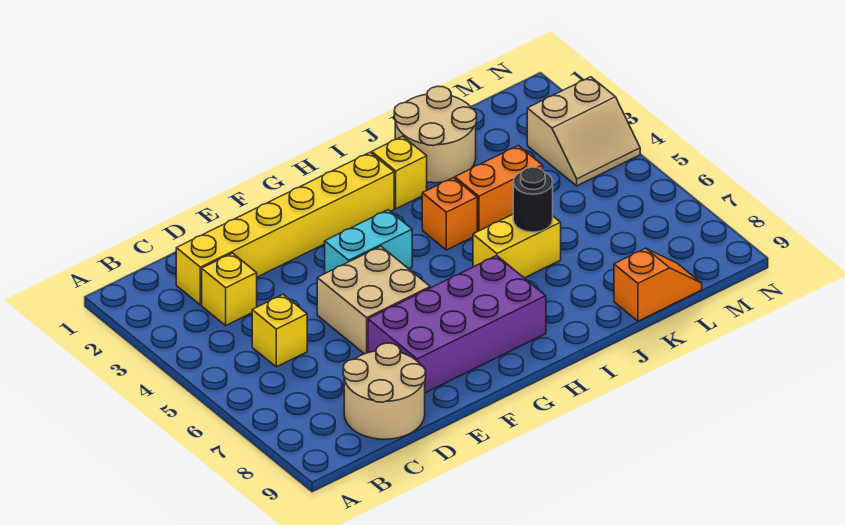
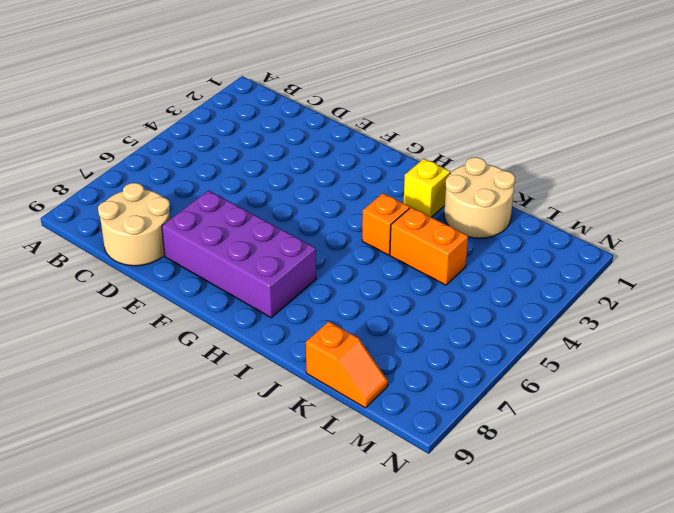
none -> yellow brick C2:H2 level 1
none -> yellow brick C3 level 1
none -> yellow brick C5 level 1

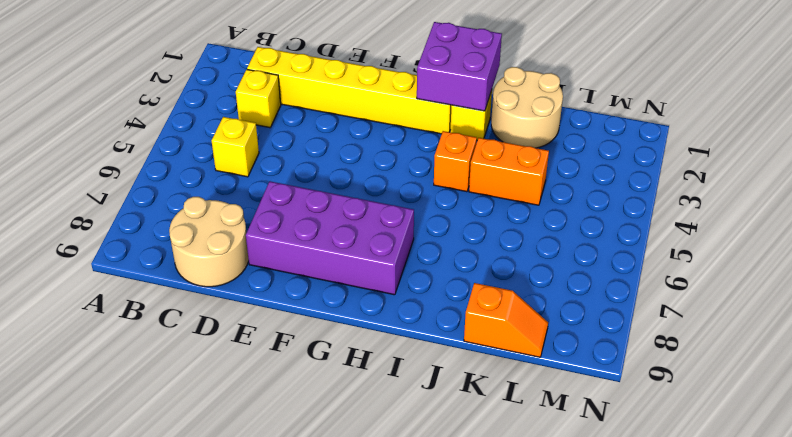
purple brick H1:I2 level 2 -> none
none -> tan brick E5:F6 level 1
none -> cyan brick F4:G4 level 1
none -> yellow brick I6:J6 level 1

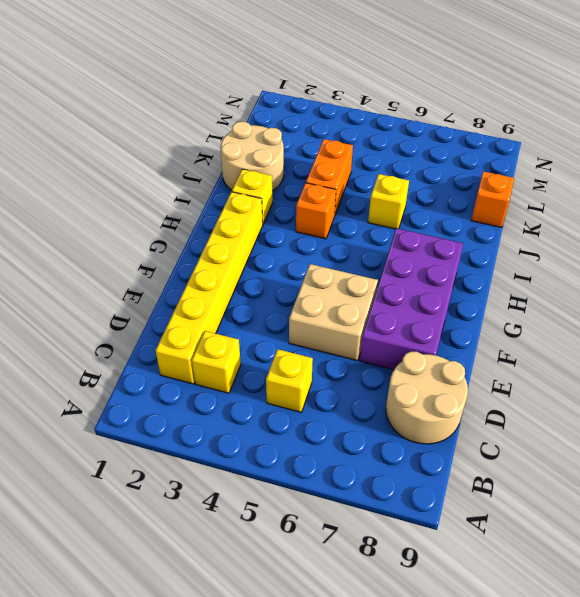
yellow brick J6 level 1 -> yellow brick I6:J6 level 1
none -> cyan brick F4:G4 level 1
none -> tan slope M3:N4 level 1 top 3
none -> black round brick J6 level 2

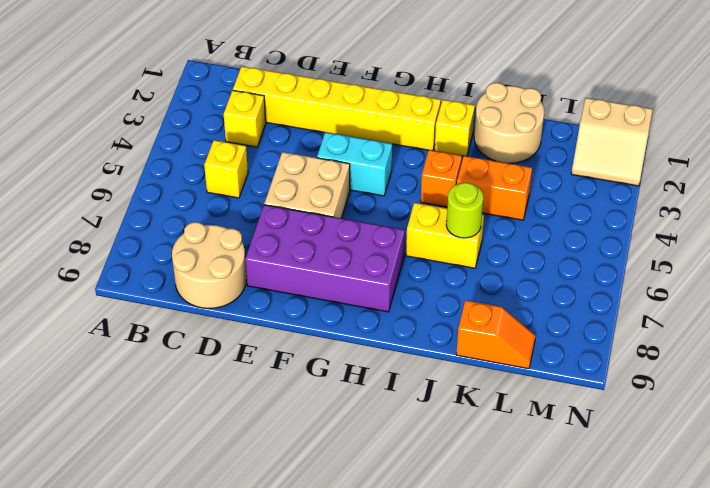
lime round brick J6 level 2 -> black round brick J6 level 2
tan slope M1:N2 level 1 top 1 -> tan slope M3:N4 level 1 top 3

